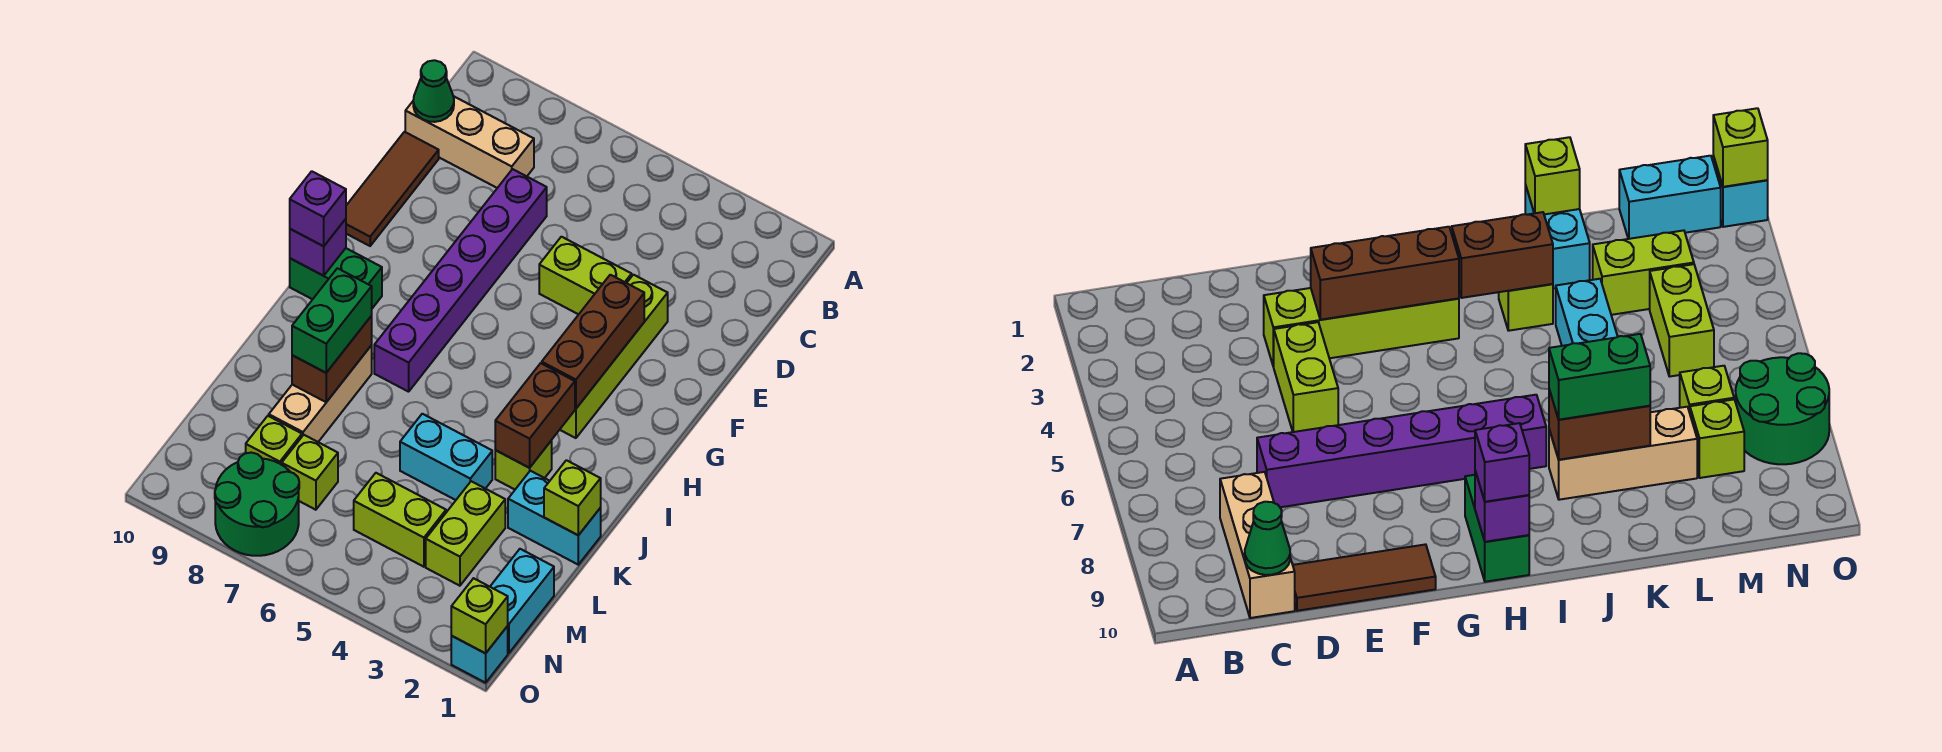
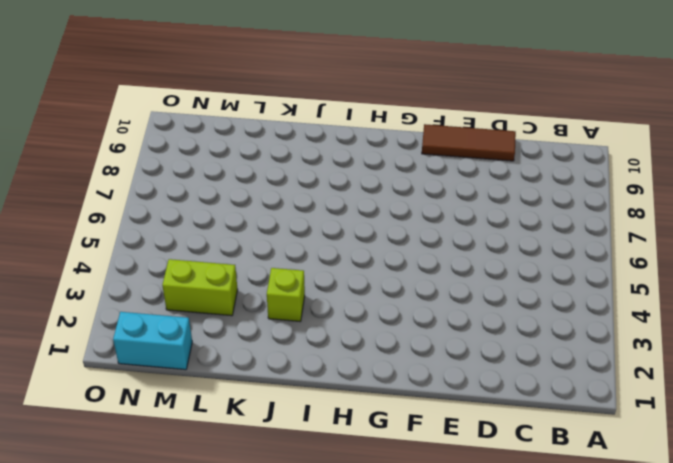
none -> tan brick C8:C10 level 1
none -> purple brick D7:I7 level 1
none -> lime brick E3:H3 level 1

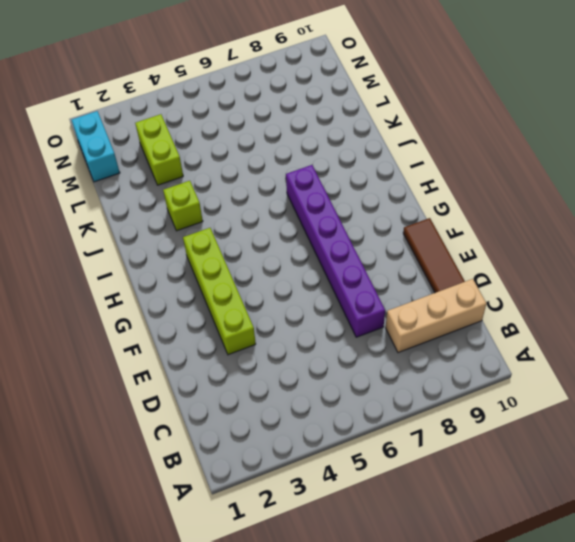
none -> lime brick E4:E5 level 1
none -> green brick H9:H10 level 1
none -> tan brick J8:L8 level 1

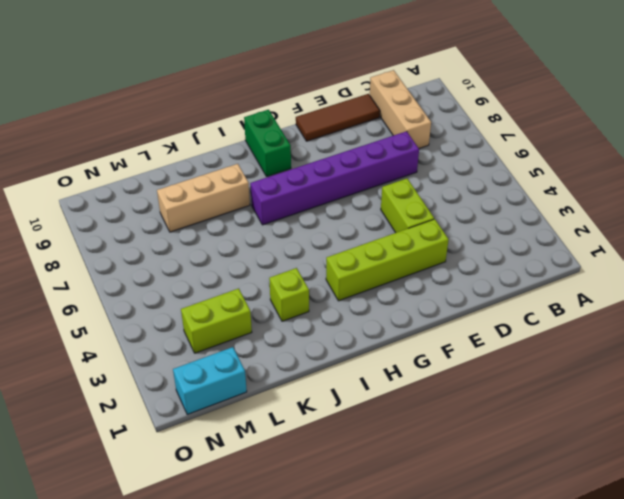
none -> cyan brick K1:K2 level 1
none -> cyan brick K4:K5 level 1
none -> lime brick M4:M5 level 1

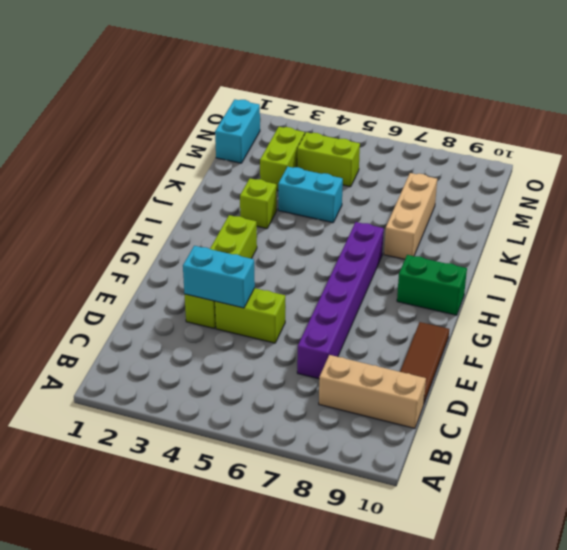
cyan brick E3:E4 level 2 -> cyan brick K1:K2 level 1
none -> lime brick M7 level 1
none -> lime brick M8 level 1
none -> green round brick N7:O8 level 1

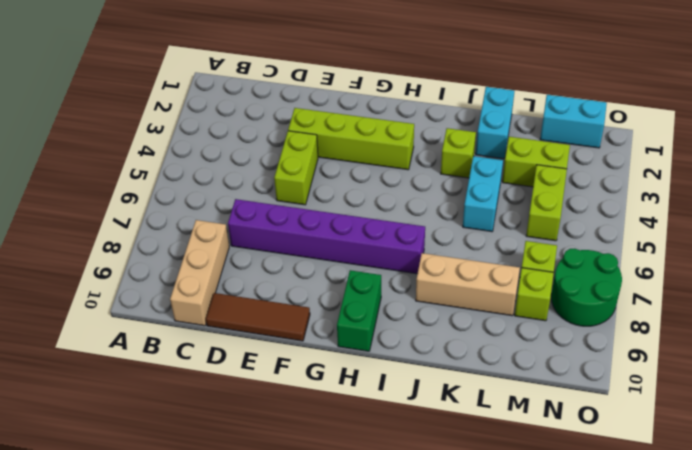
none -> cyan brick O1 level 1
none -> green cone C10 level 2
none -> brown brick F3:H3 level 2

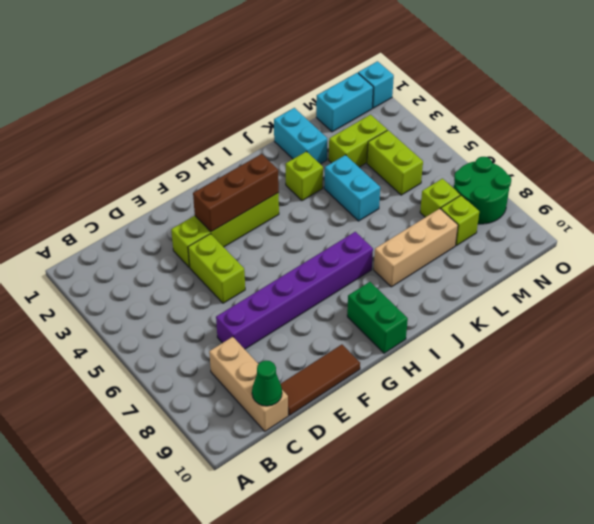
none -> purple brick H10 level 2
none -> brown brick I3:J3 level 2
none -> brown brick J8:K8 level 2

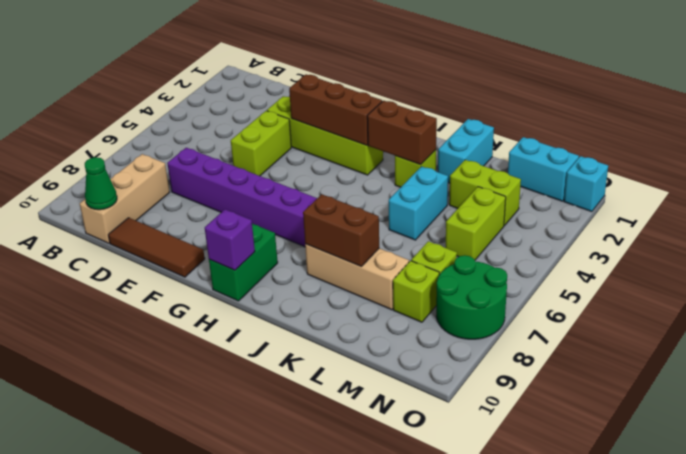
none -> lime brick K1 level 2
none -> lime brick O1 level 2
none -> purple brick H10 level 3

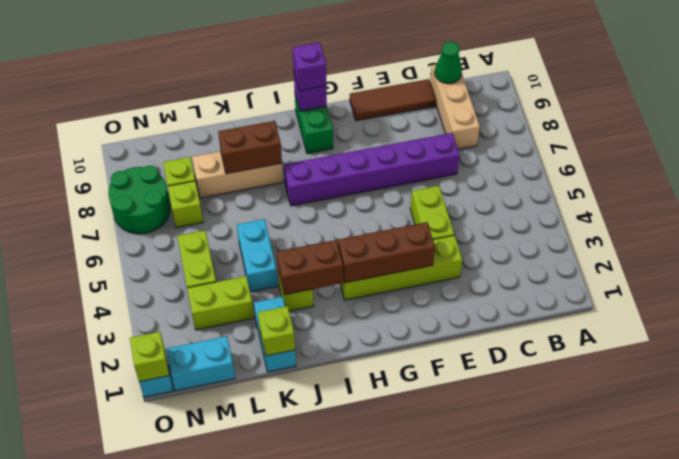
none -> green brick J8:K8 level 3

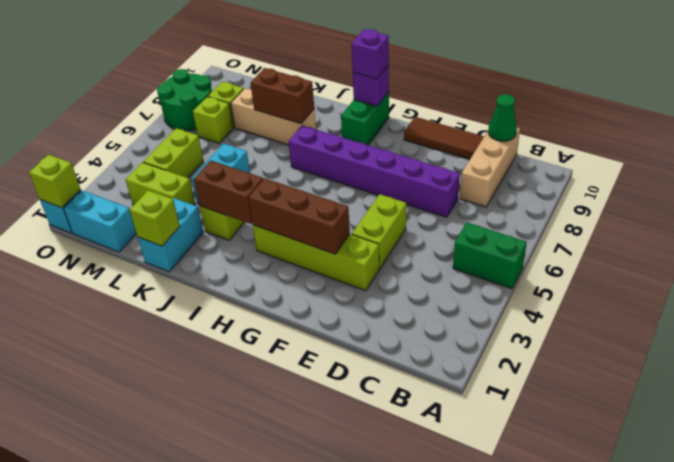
green brick A5:B5 level 1 -> green brick J8:K8 level 3

